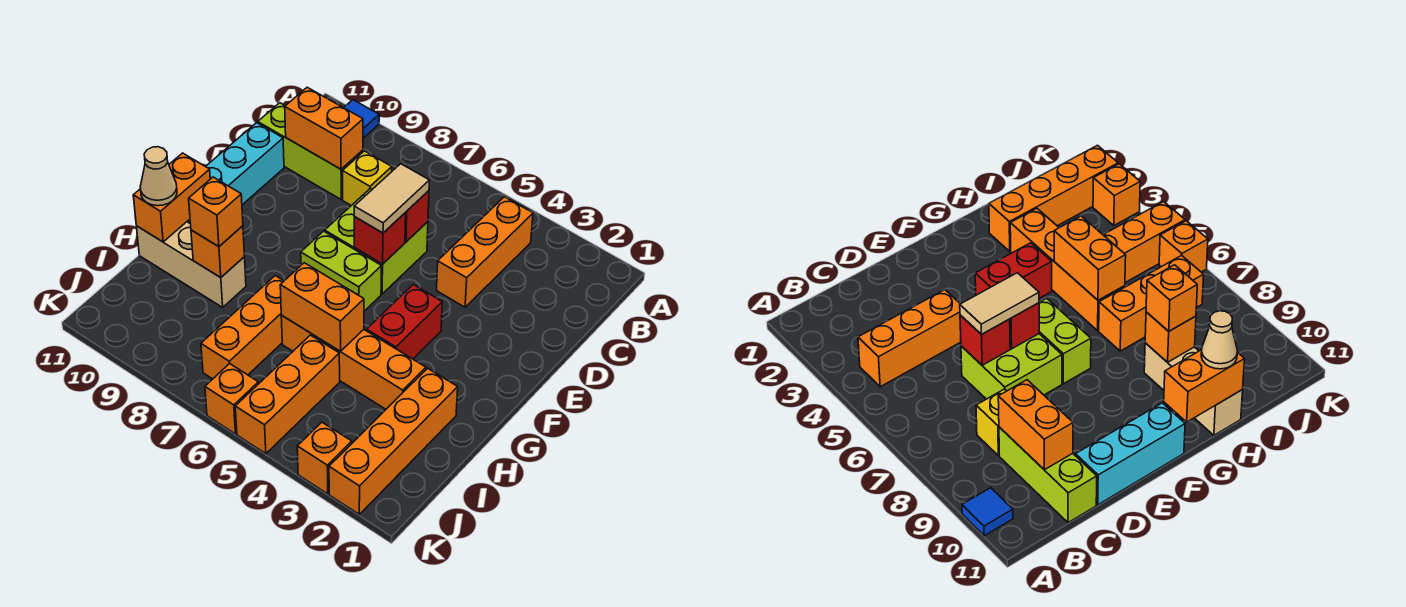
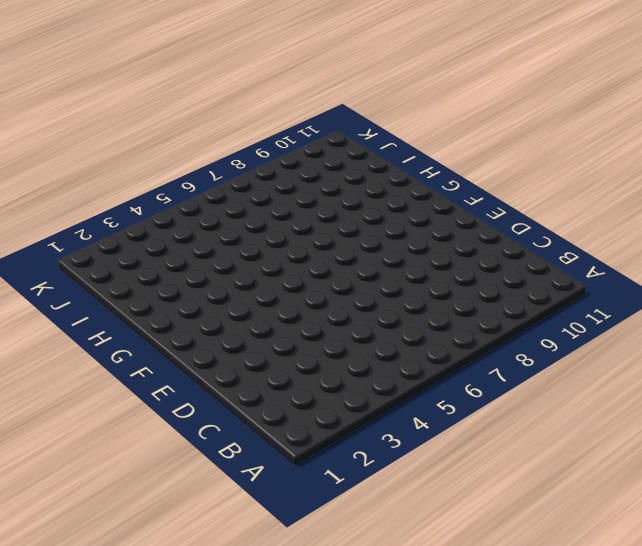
none -> blue tile A10 level 1
none -> orange brick B4:D4 level 1
none -> yellow brick C8 level 1

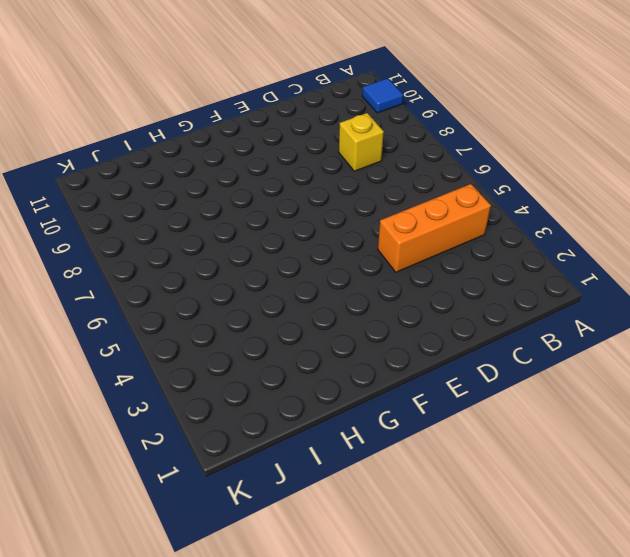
none -> lime brick C9:C11 level 1
none -> lime brick D6:E7 level 1
none -> cyan brick D11:F11 level 1

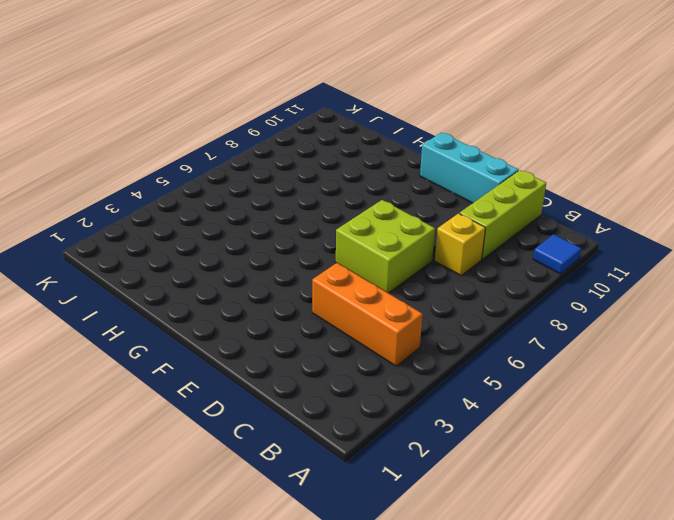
none -> red brick F4:G4 level 1
none -> lime brick F6:F7 level 1
none -> orange brick H2:K2 level 1

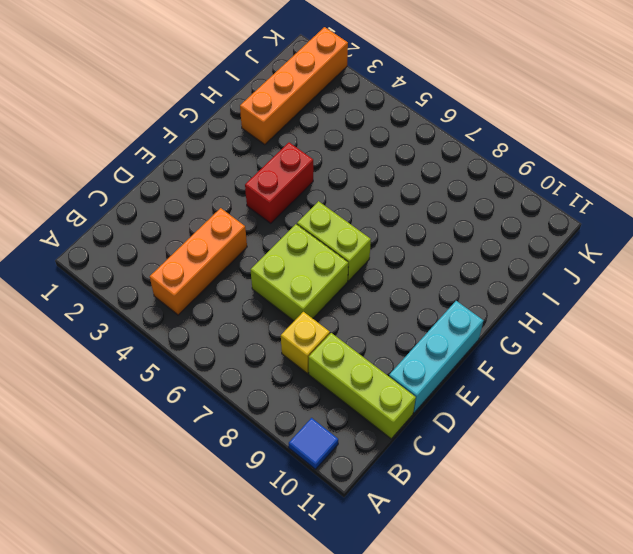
none -> orange brick H3:H6 level 1
none -> orange brick H7:J7 level 1
none -> tan brick H9:H11 level 1

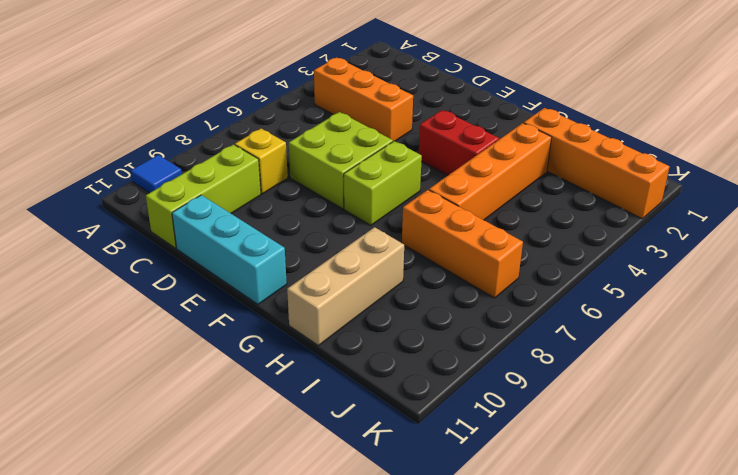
none -> orange brick I5:K5 level 1
none -> orange brick K3 level 1
none -> orange brick K6 level 1

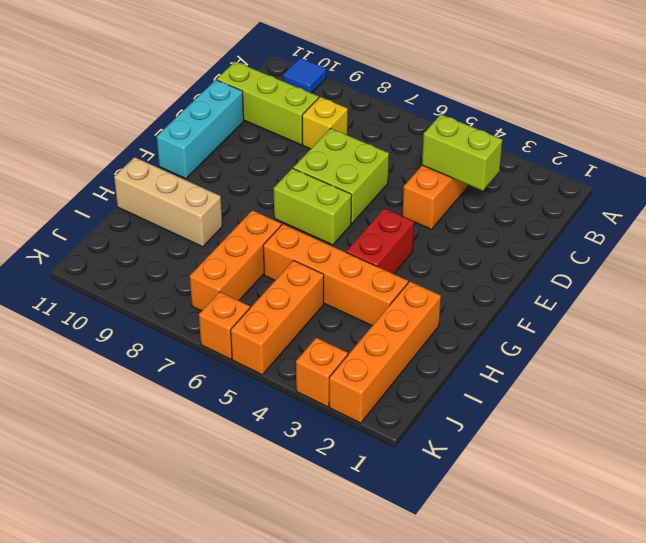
lime brick C3:C4 level 2 -> none
none -> orange brick C9:C10 level 2
none -> red brick D6 level 2
none -> red brick E6 level 2

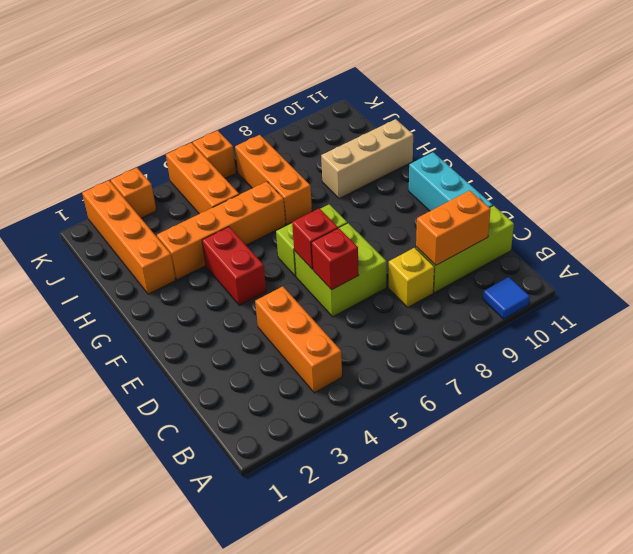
none -> orange brick G11:H11 level 2
none -> orange brick H5:H6 level 2
none -> orange brick H9 level 2

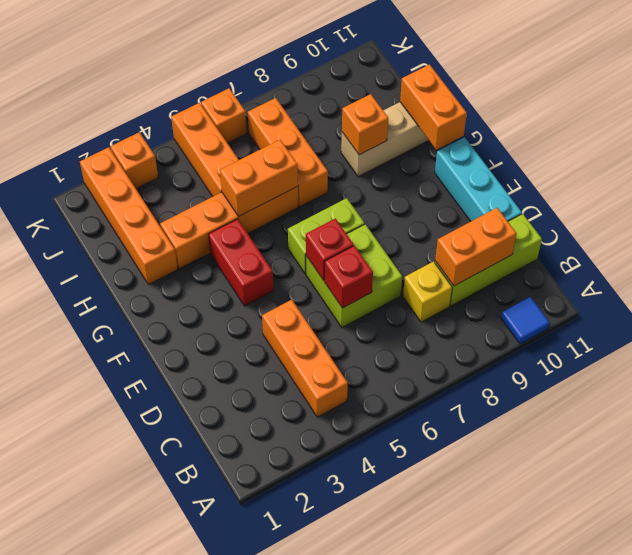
none -> tan tile D6:E6 level 3
none -> orange brick H9 level 3
none -> tan cone H11 level 3

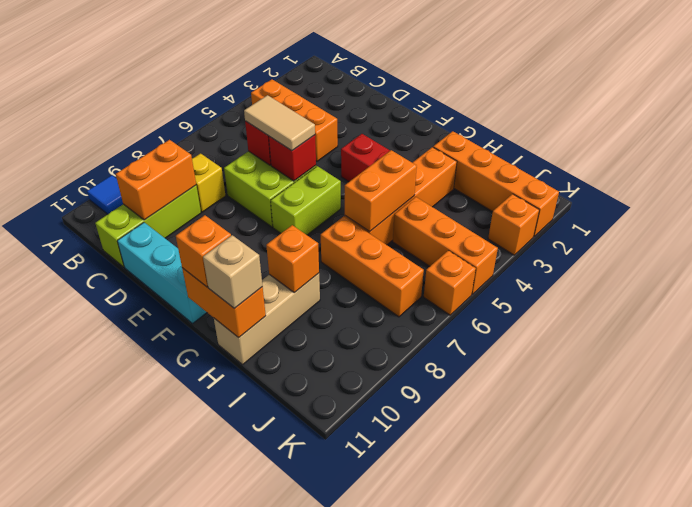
orange brick G11 level 3 -> orange brick H9 level 3
tan brick H11 level 3 -> tan cone H11 level 3

